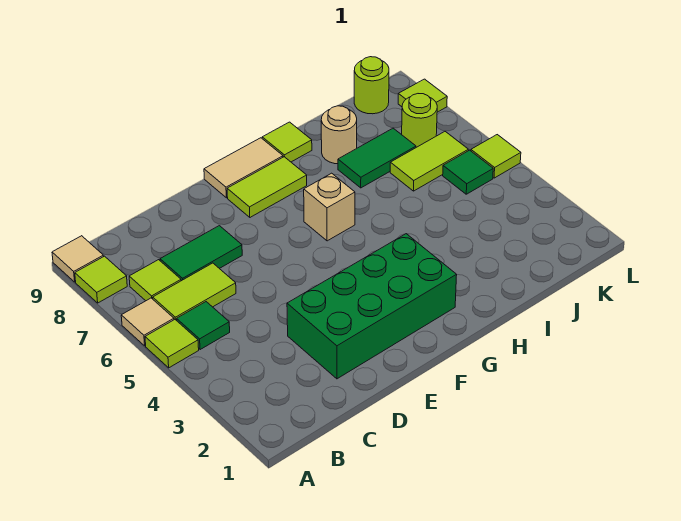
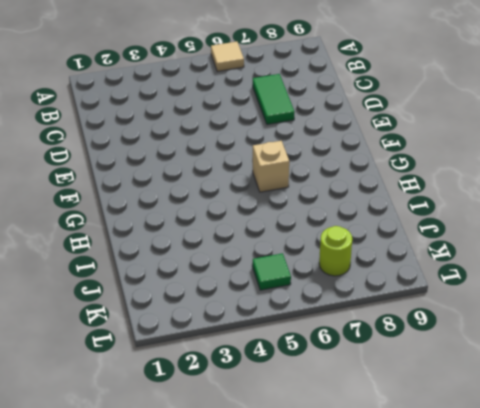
none -> lime tile A5 level 1
none -> lime tile A8 level 1
none -> tan tile A9 level 1

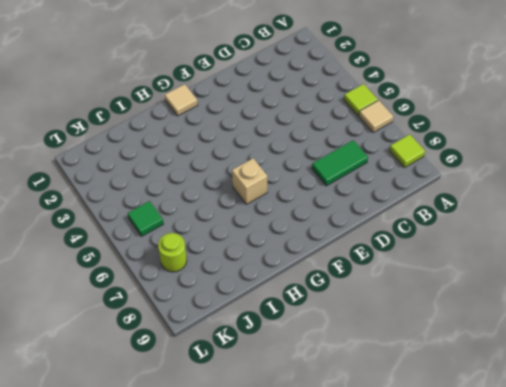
tan tile G1 level 1 -> tan tile A9 level 1
none -> green tile B5 level 1
none -> lime tile B6:C6 level 1
none -> lime tile B7 level 1

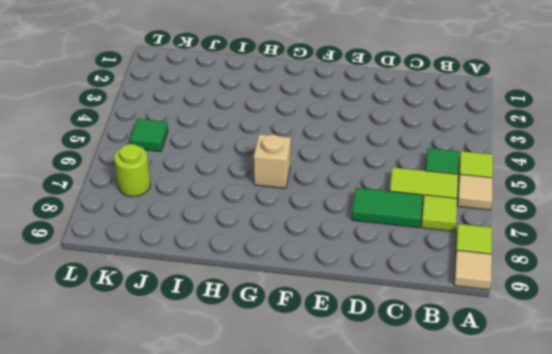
none -> green brick D2:G3 level 1
none -> lime tile F8:G8 level 1
none -> tan tile F9:G9 level 1

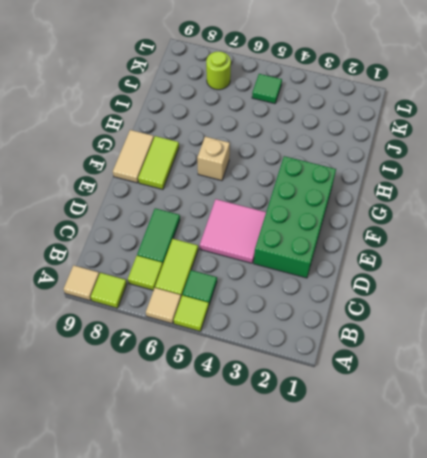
pink tile D4:E5 level 1 -> none
none -> lime tile H9 level 1
none -> green tile I7:J7 level 1
none -> tan round brick I8 level 1

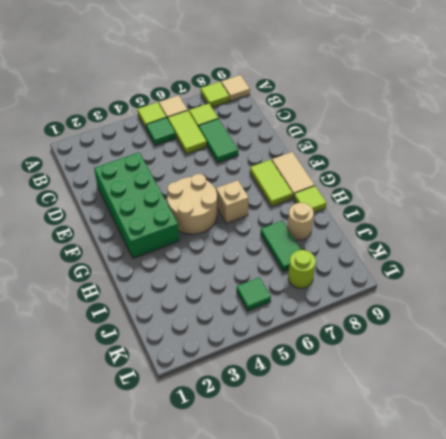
tan round brick F4:G5 level 1 -> none
none -> lime tile J6:K6 level 1
none -> lime round brick K9 level 1
none -> lime tile L5 level 1

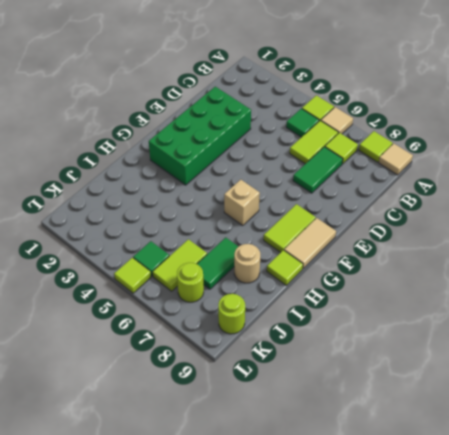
none -> lime tile L8 level 1

